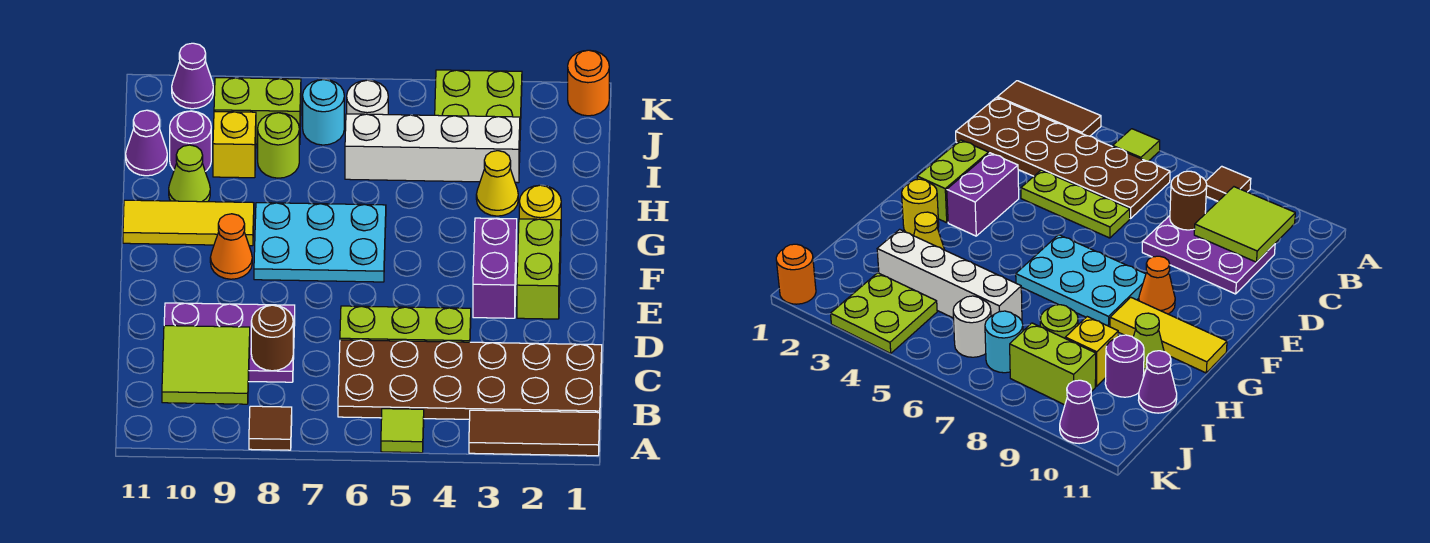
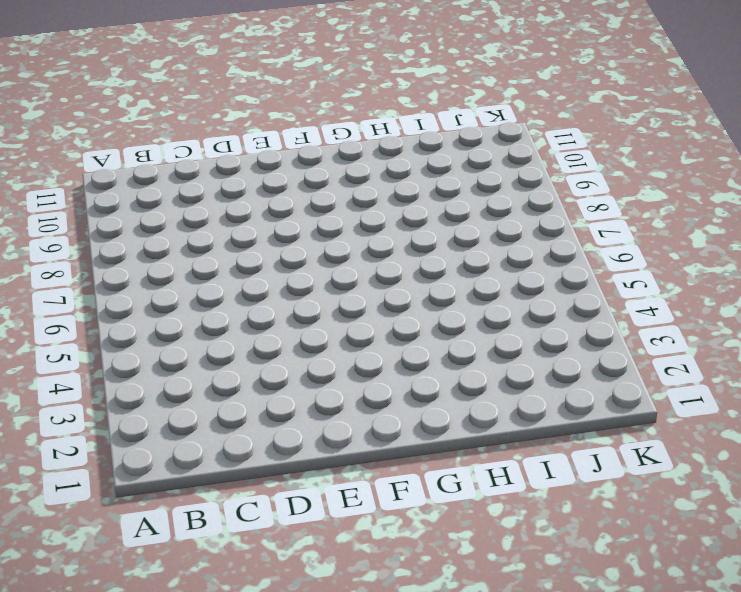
none -> brown tile A1:A3 level 1
none -> lime tile A5 level 1
none -> brown tile A8 level 1

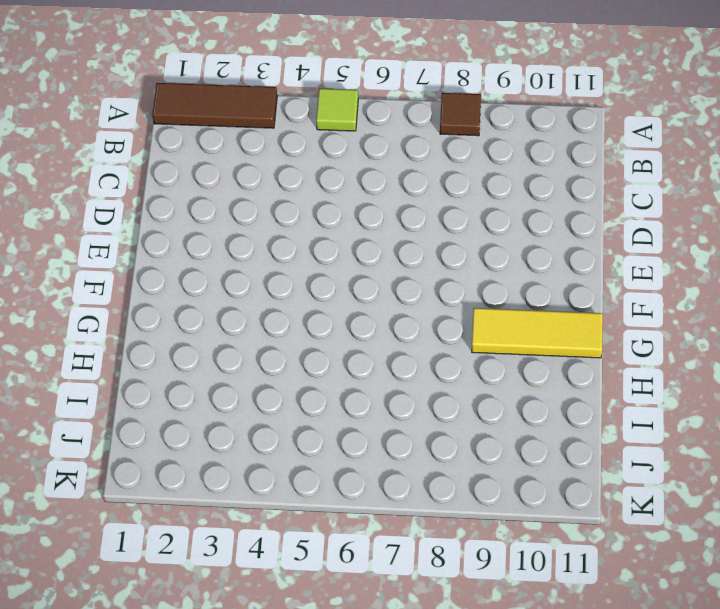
none -> brown plate B1:C6 level 1
none -> purple plate C8:D10 level 1
none -> lime plate D4:D6 level 1

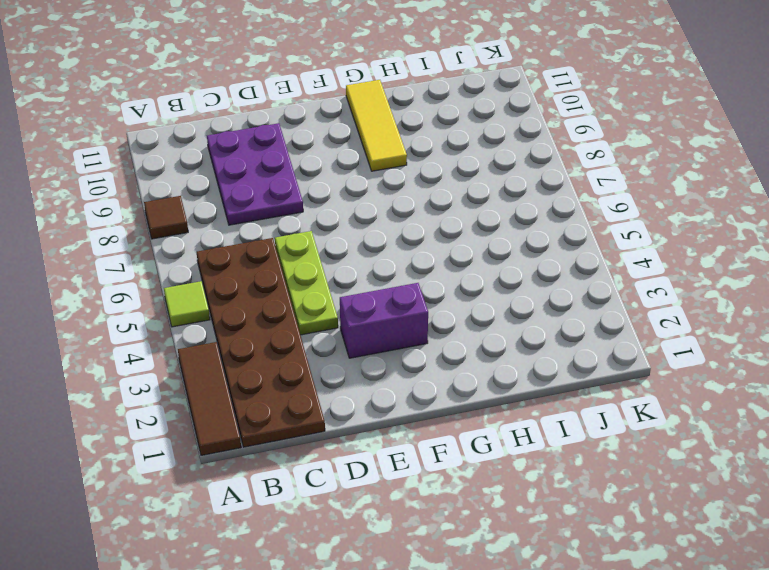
none -> lime brick E2:F2 level 1
none -> cyan plate F6:G8 level 1
none -> orange cone F9 level 1

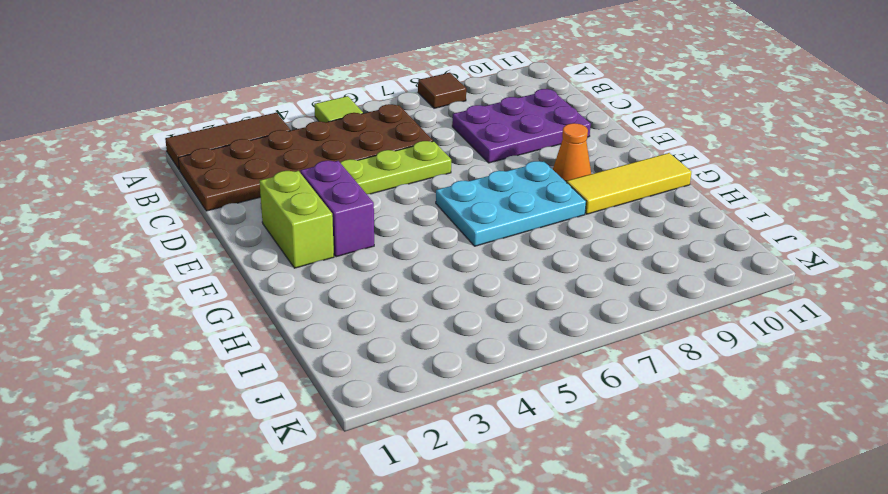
none -> yellow round brick G2 level 1
none -> yellow cone H3 level 1
none -> lime cone H10 level 1

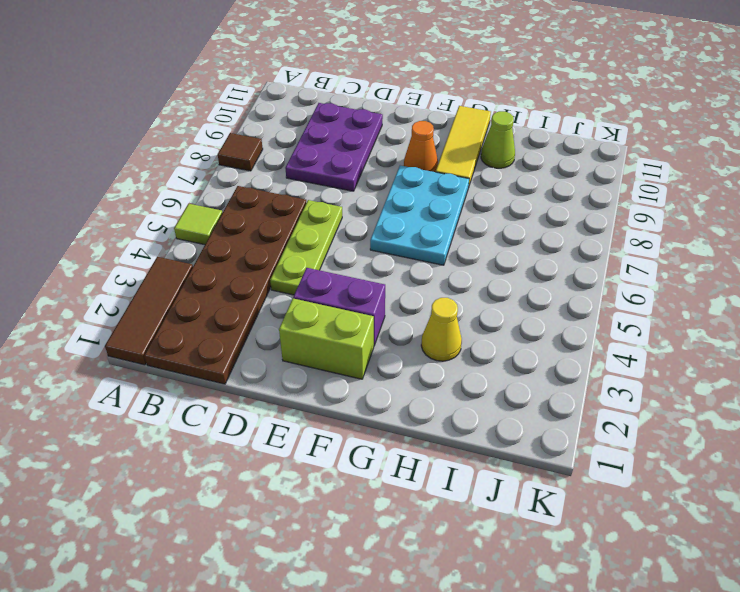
none -> yellow round brick G2 level 1
none -> white brick I3:I6 level 1
none -> lime round brick I8 level 1

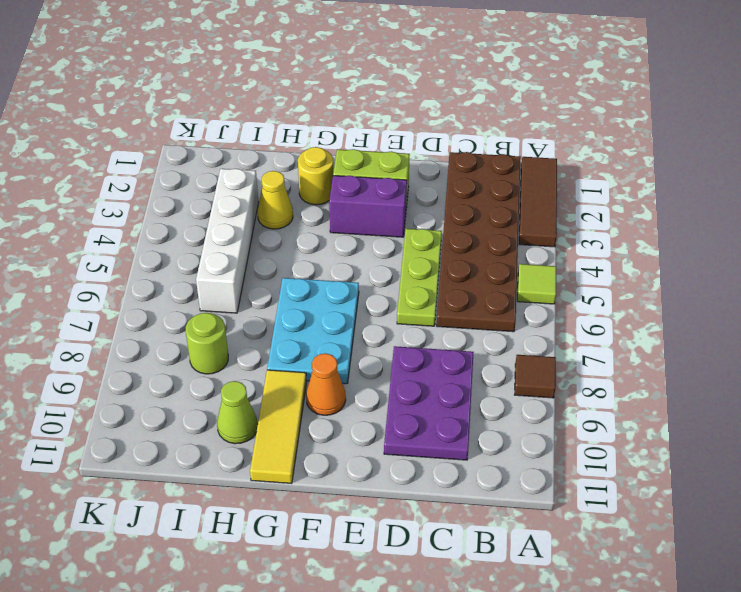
none -> yellow brick I9 level 1
none -> purple round brick I10 level 1
none -> purple cone I11 level 1

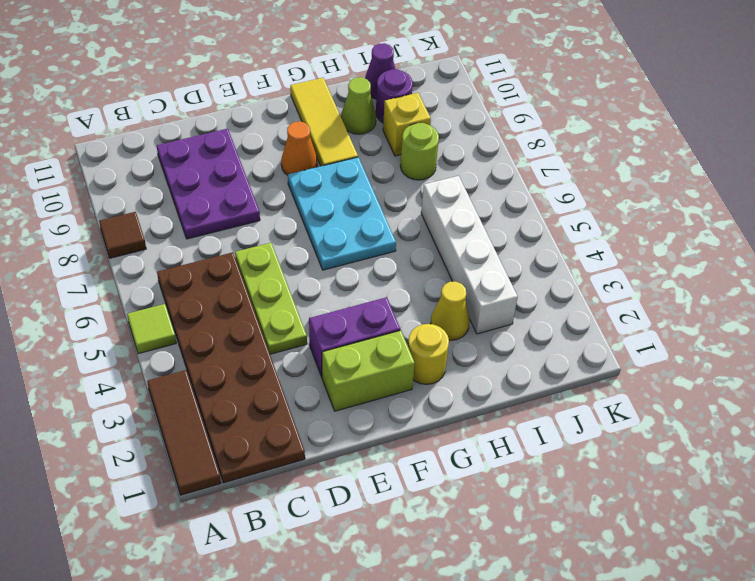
none -> lime plate J3:K4 level 1
none -> white round brick J6 level 1
none -> cyan round brick J7 level 1

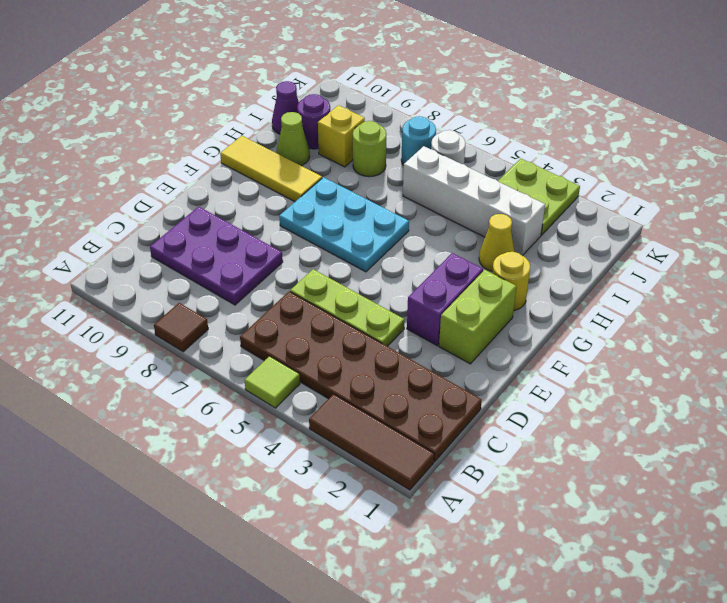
none -> orange cone F9 level 1
none -> lime brick J8:J9 level 1
none -> orange round brick K1 level 1

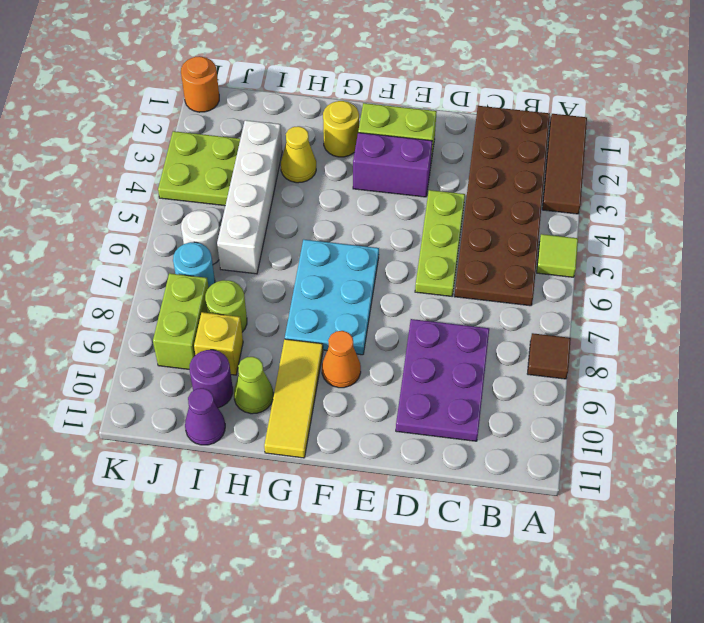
none -> purple cone K10 level 1
none -> lime tile B9:C10 level 2
none -> brown round brick C8 level 2

